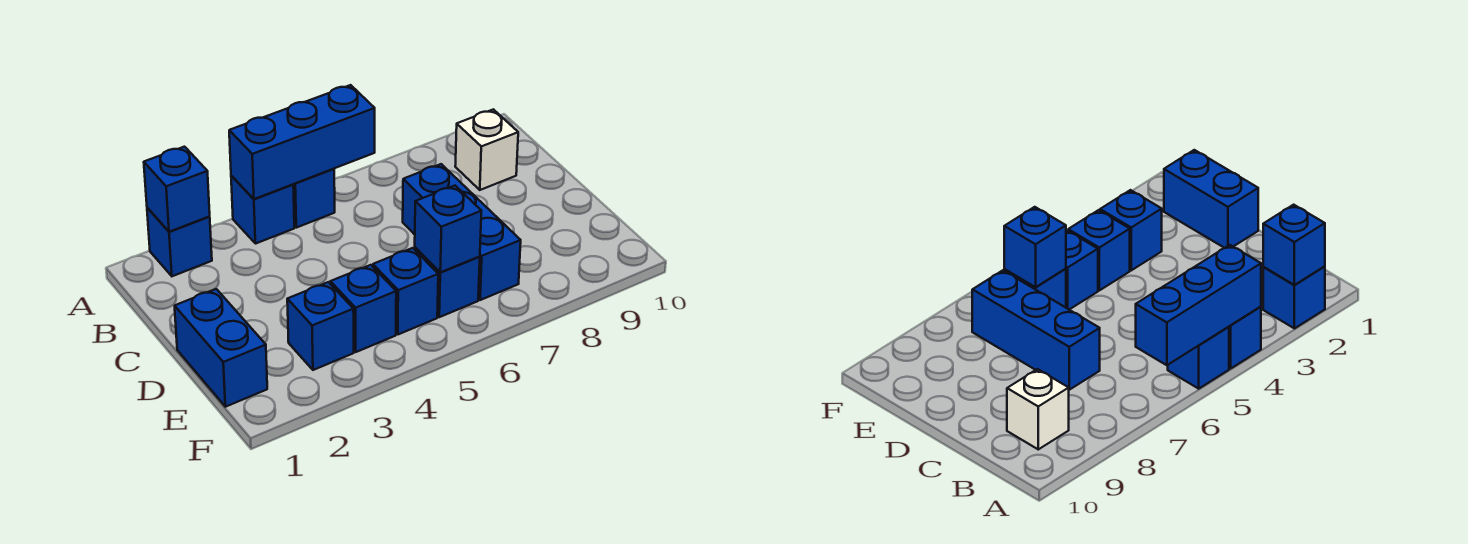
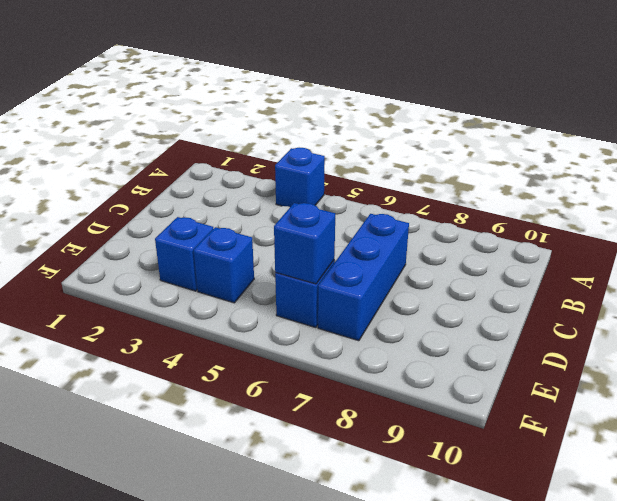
none -> blue brick A2 level 1
none -> blue brick A5 level 1
none -> white brick B9 level 1

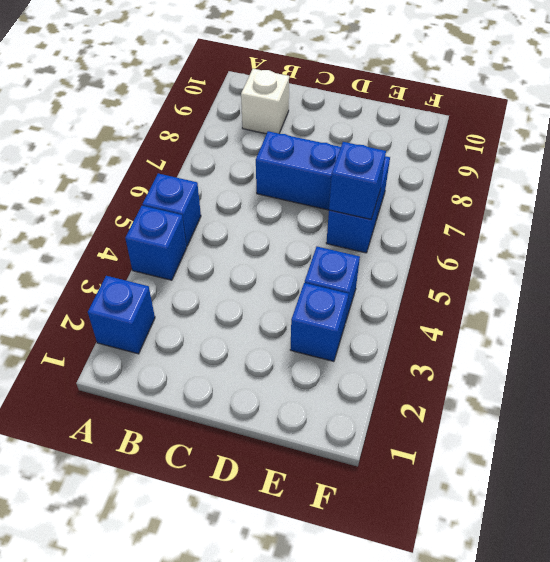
none -> blue brick D1:E1 level 1
none -> blue brick E5 level 1
none -> blue brick A2 level 2

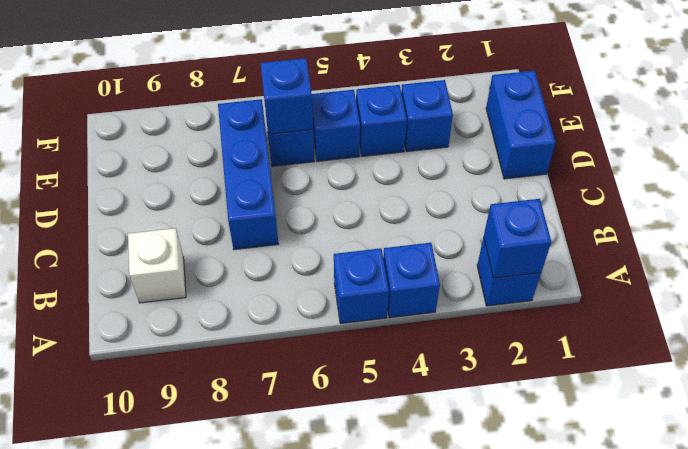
none -> blue brick A4:A6 level 2

